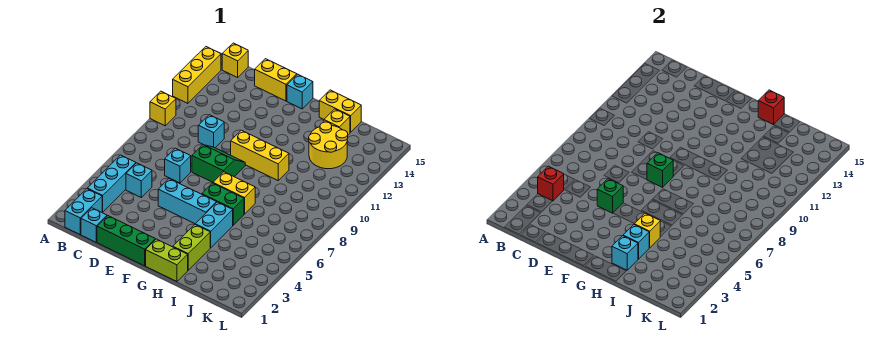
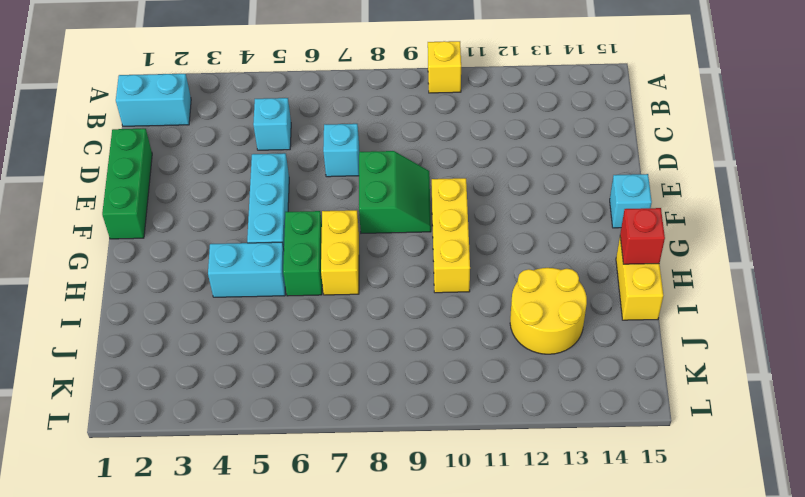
none -> yellow brick A12:A14 level 1
none -> cyan brick B3:B5 level 1
none -> yellow brick B15 level 1
none -> cyan brick C1 level 1

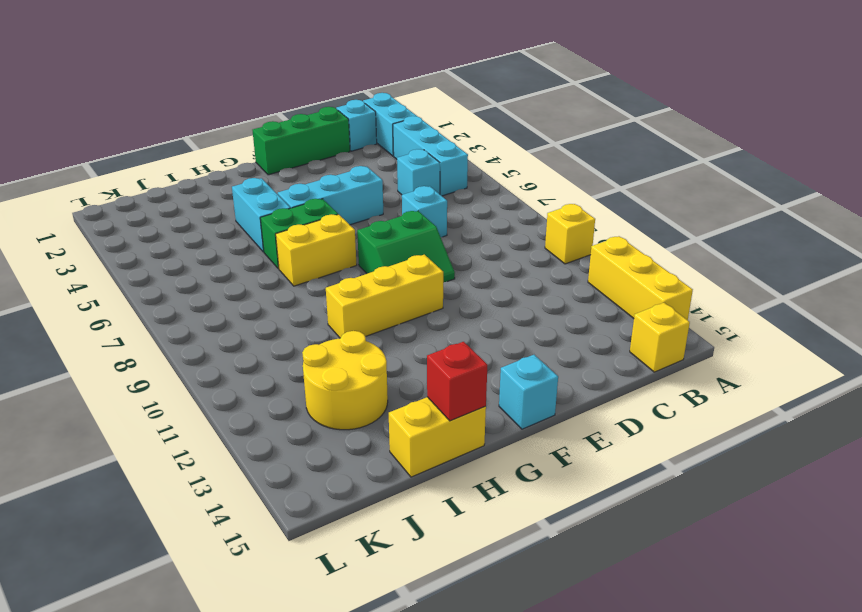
none -> cyan brick D10 level 1
none -> yellow brick D15:E15 level 1
none -> lime brick G1:H1 level 1
none -> lime brick H2:H3 level 1

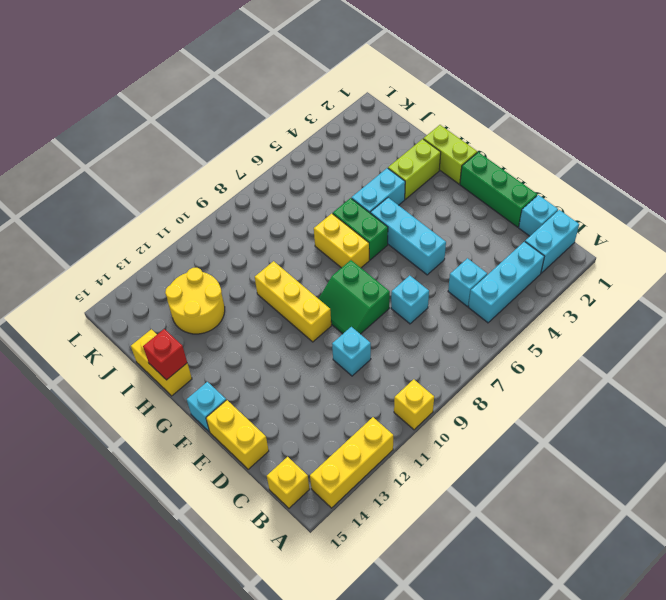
none -> yellow brick I14 level 1
none -> red brick B4 level 2
none -> green brick E5 level 2
none -> green brick F8 level 2

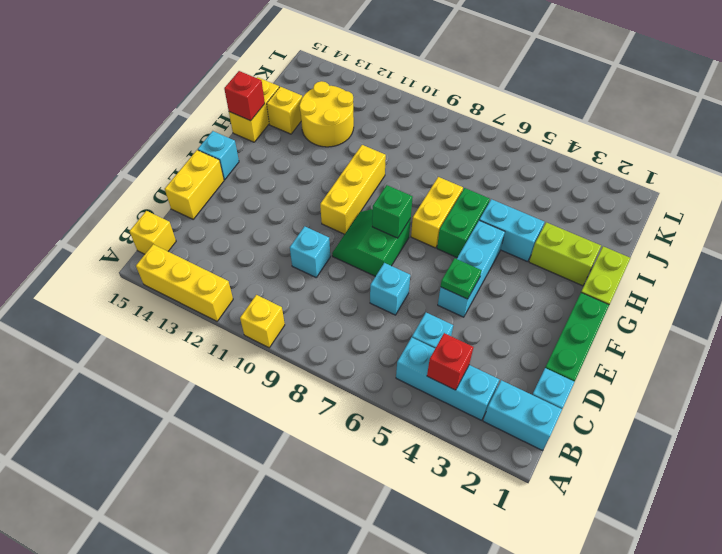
green plate E5 level 2 -> green brick E5 level 2
none -> cyan brick H2 level 2
none -> cyan brick H3 level 2
none -> yellow brick H4 level 2

